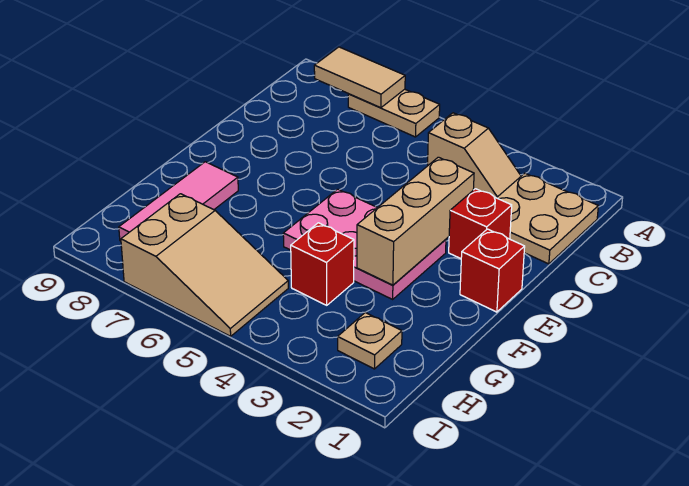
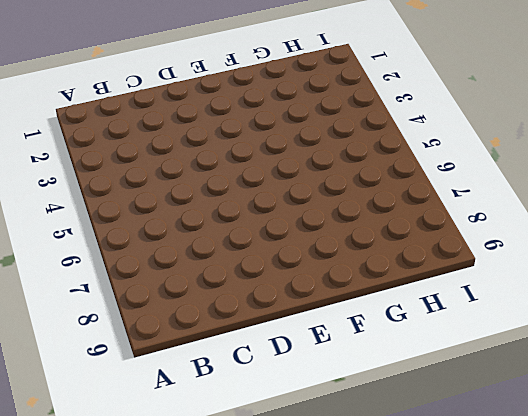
none -> tan plate A6:A7 level 1
none -> tan plate B1:C2 level 1
none -> tan slope B3:B4 level 1 top 4

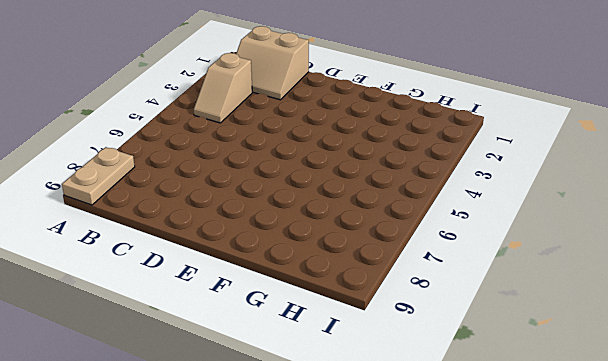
tan plate A8:A9 level 1 -> tan plate A6:A7 level 1
tan slope B1:C2 level 1 top 1 -> tan plate B1:C2 level 1
tan slope B3:B4 level 1 top 3 -> tan slope B3:B4 level 1 top 4
none -> red brick D2 level 1
none -> red brick E1 level 1
none -> pink plate E3:F5 level 1

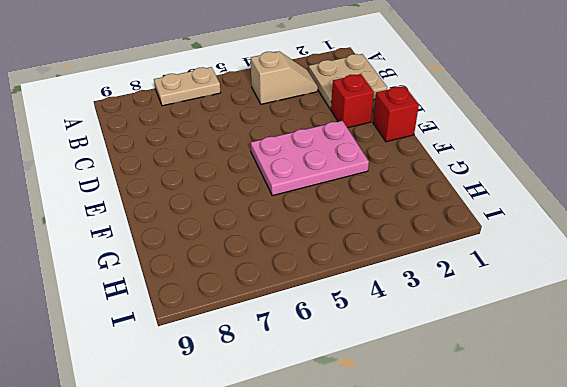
none -> pink tile F8:H8 level 1
none -> red brick G4 level 1
none -> tan plate H2 level 1

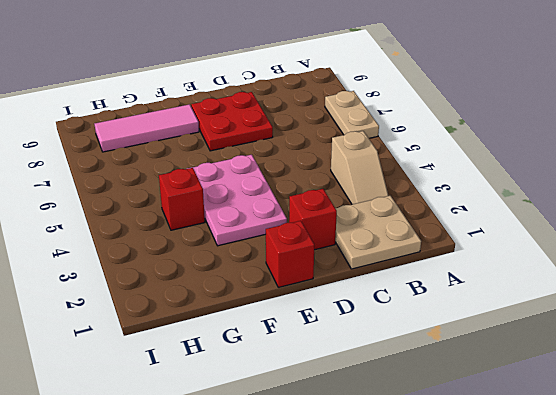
red plate D7:E8 level 1 -> none
none -> tan plate H2 level 1
none -> tan slope H5:I7 level 1 top 7
none -> tan tile A7:A8 level 2

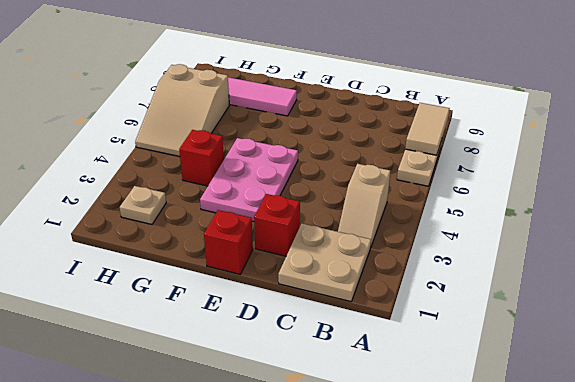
none -> tan brick D3:F3 level 2

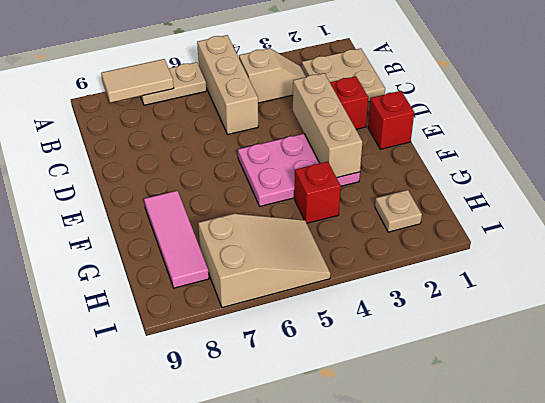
tan brick A5:C5 level 1 -> none

